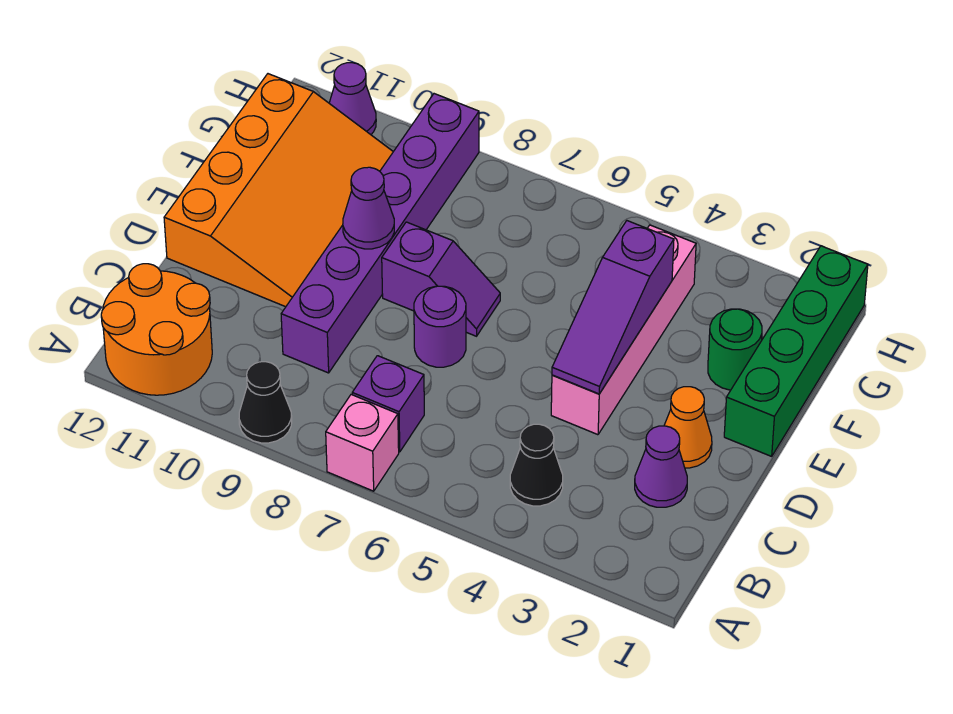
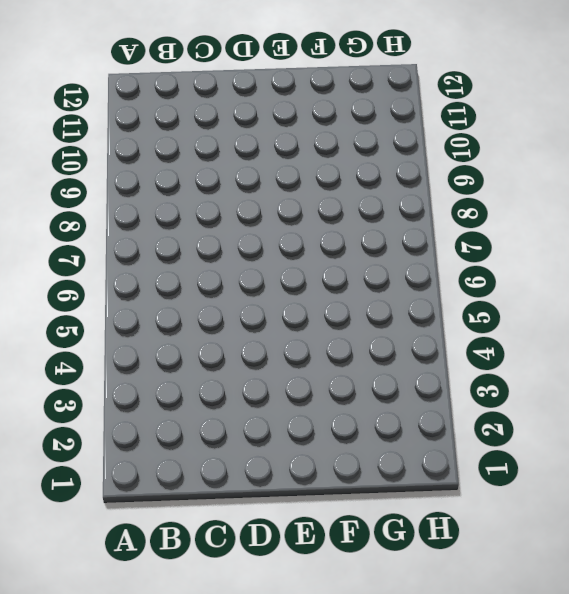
none -> pink brick A7 level 1
none -> black cone A9 level 1
none -> orange round brick A11:B12 level 1

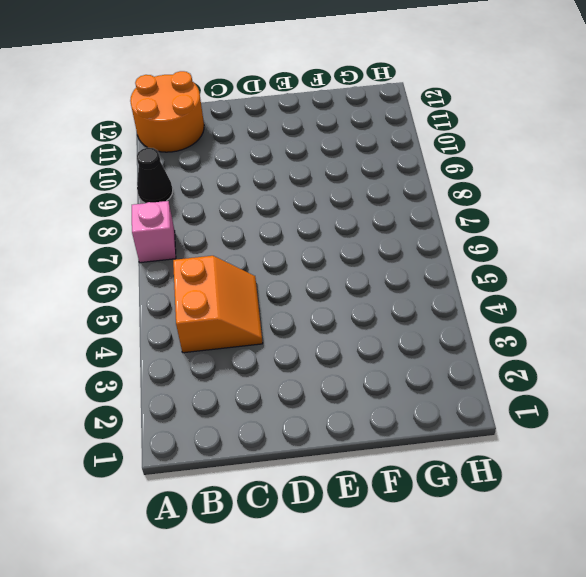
orange slope B4:C5 level 1 top B -> black cone B4 level 1
none -> purple brick B7 level 1
none -> purple cone C2 level 1
none -> purple brick C9:H9 level 1

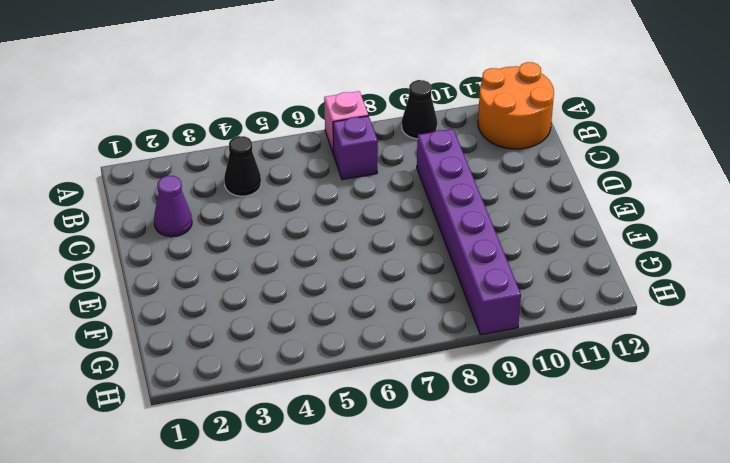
none -> orange cone D2 level 1
none -> pink brick D4:G4 level 1
none -> purple round brick D7 level 1

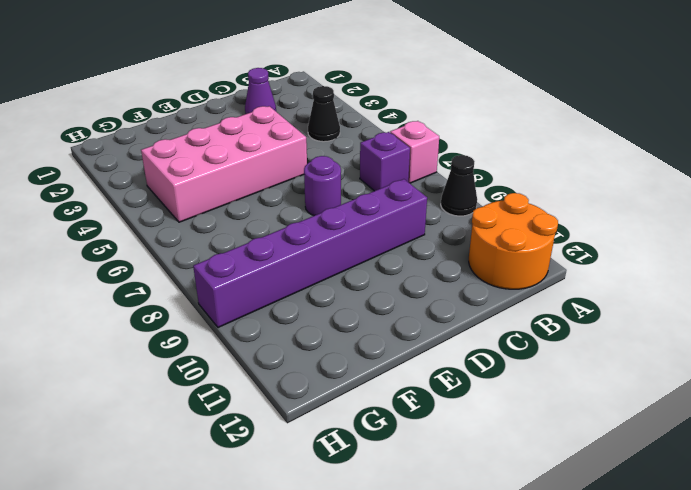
pink brick D4:G5 level 1 -> pink brick D4:G4 level 1
none -> orange cone D2 level 1
none -> orange slope D10:G12 level 1 top 12
none -> green brick E1:H1 level 1

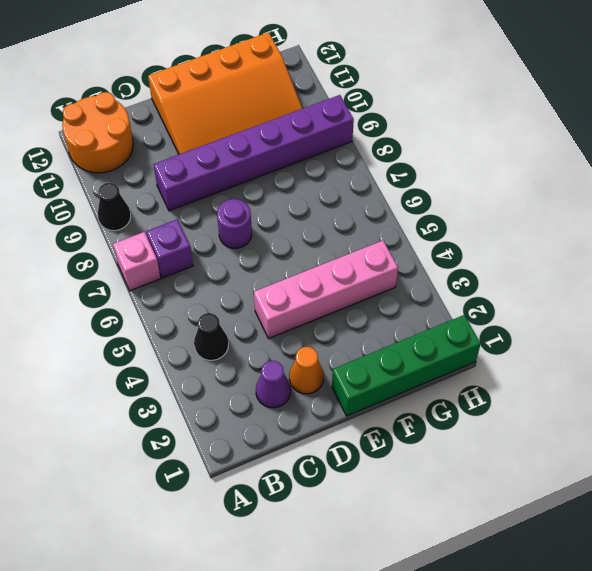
none -> purple slope E7:E8 level 1 top 8
none -> green round brick F2 level 1
none -> purple cone H11 level 1

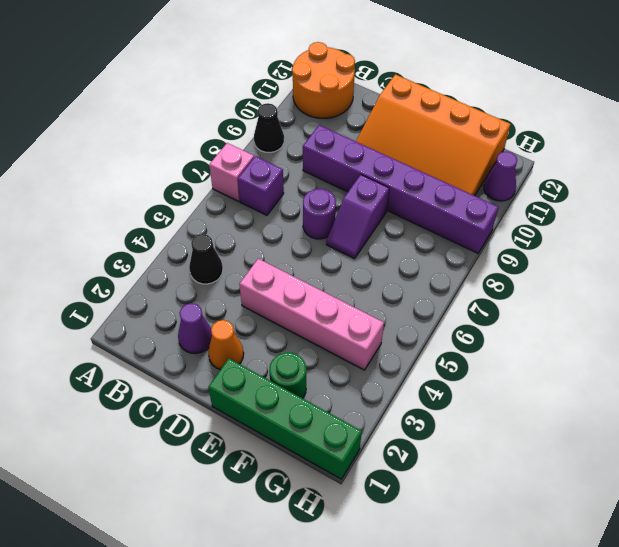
none -> purple slope D4:F4 level 2 top F
none -> purple cone E9 level 2

